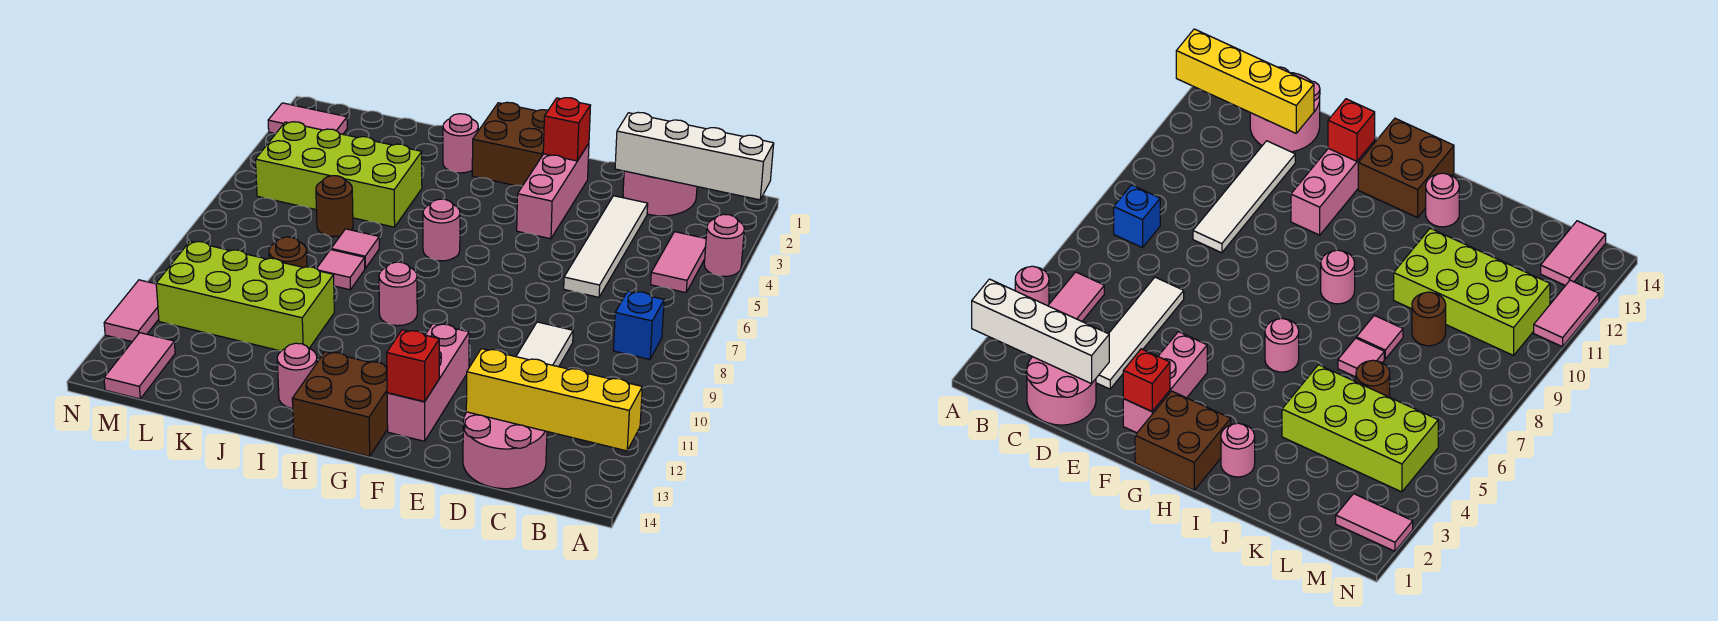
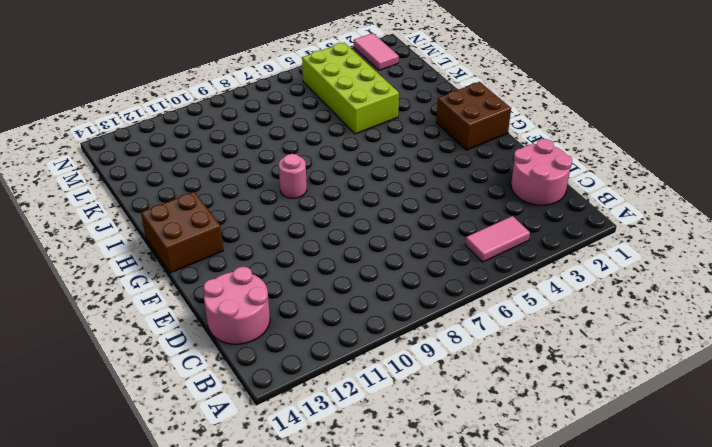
none -> pink round brick A4 level 1
none -> blue brick B8 level 1
none -> white tile D3:D6 level 1

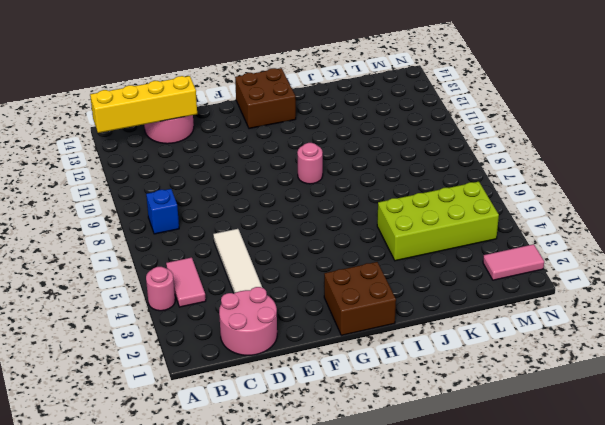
none -> white tile D9:D12 level 1
none -> pink brick F2:F4 level 1
none -> pink brick F11:F13 level 1

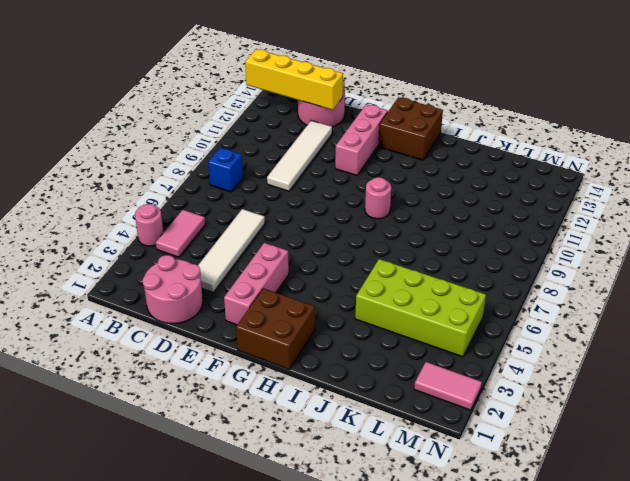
none -> pink round brick H6 level 1
none -> pink round brick I2 level 1
none -> pink round brick I13 level 1

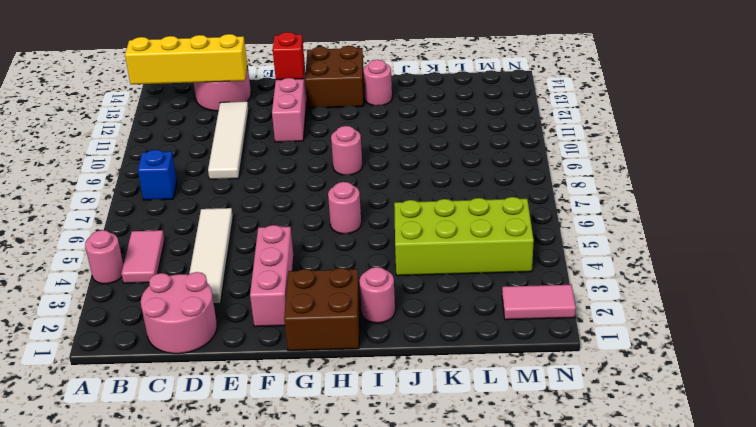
none -> pink tile J7 level 1
none -> pink tile J8 level 1
none -> lime brick J10:M11 level 1

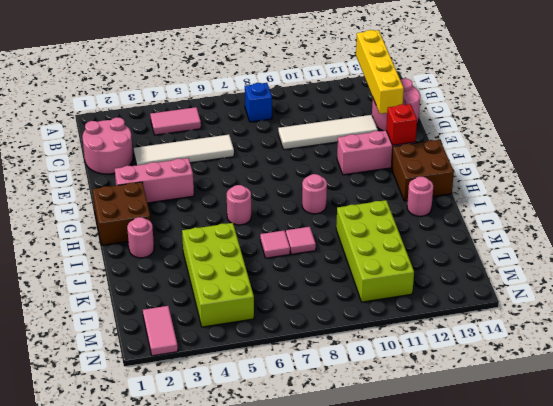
none -> pink round brick A4 level 1
none -> brown round brick K6 level 1
none -> brown round brick K9 level 1

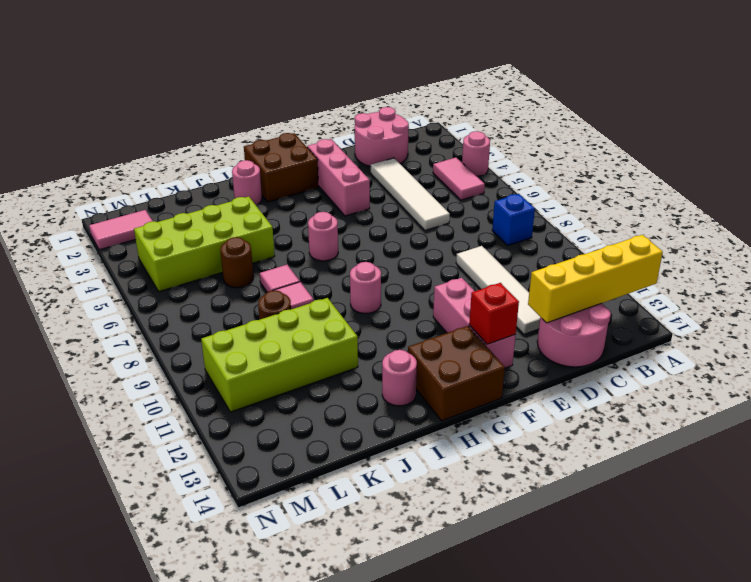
none -> pink tile M13:M14 level 1
none -> pink tile N11:N12 level 1
none -> white brick A2:D2 level 2

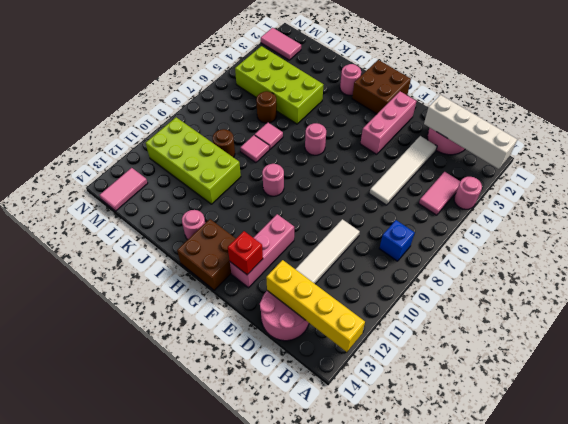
none -> pink tile N11:N12 level 1
none -> red brick F2 level 2

